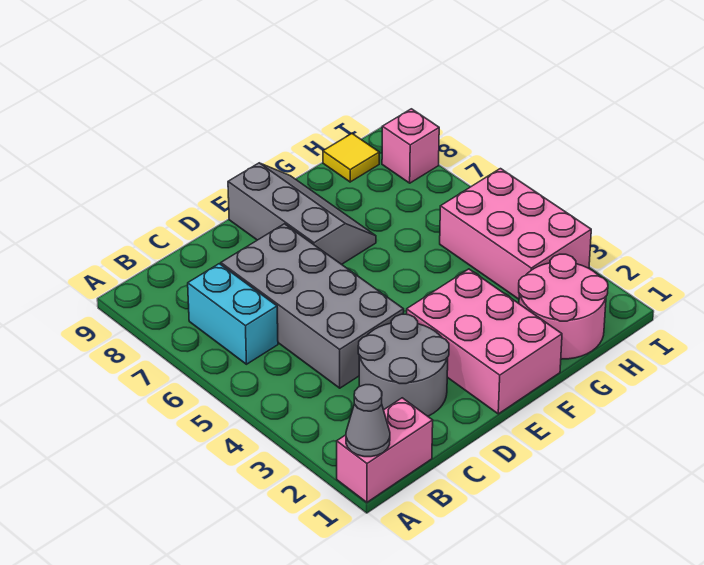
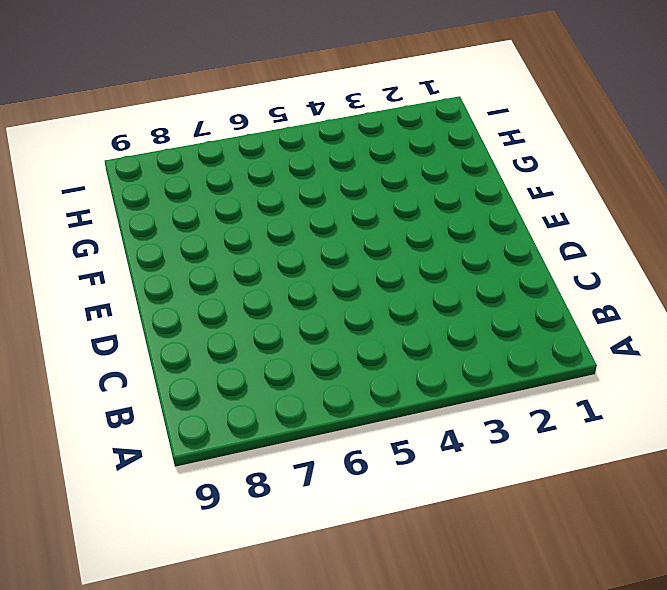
none -> pink brick A1:B1 level 1
none -> cyan brick B6:B7 level 1

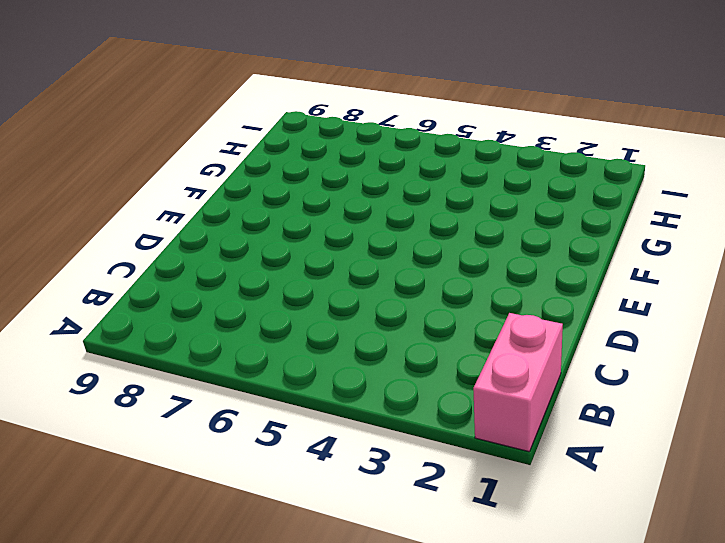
none -> cyan brick B6:B7 level 1
none -> grey round brick C2:D3 level 1

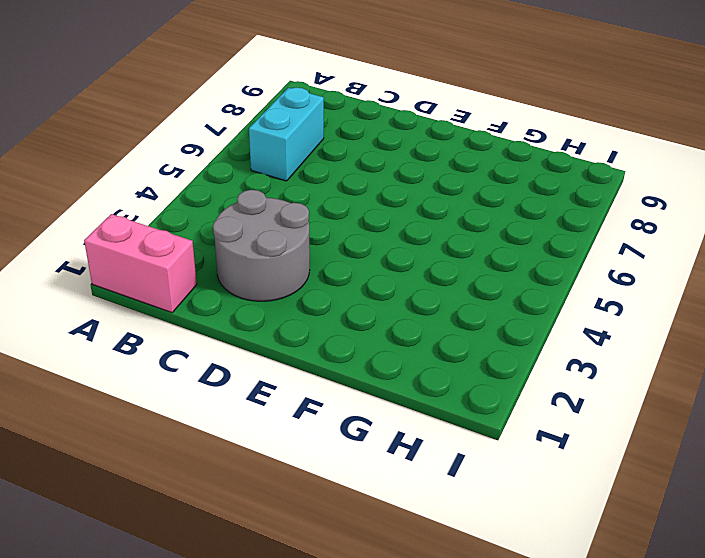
none -> grey brick C4:D7 level 1
none -> pink brick E1:F3 level 1

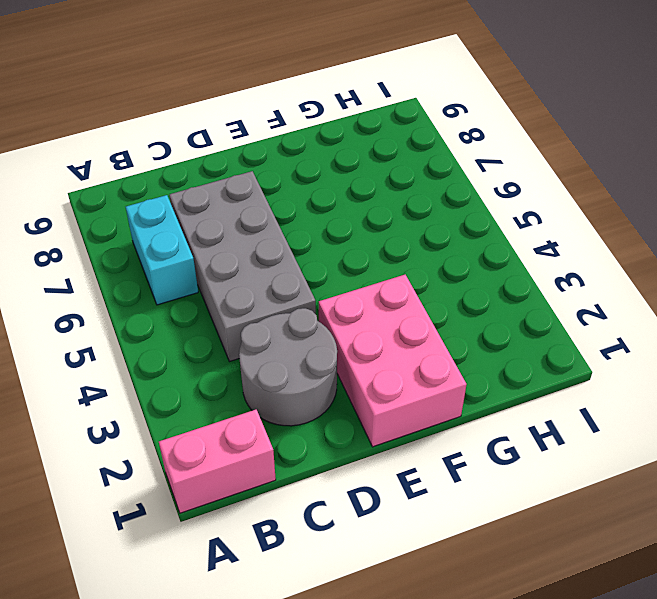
none -> grey slope E7:F9 level 1 top E
none -> pink round brick G1:H2 level 1

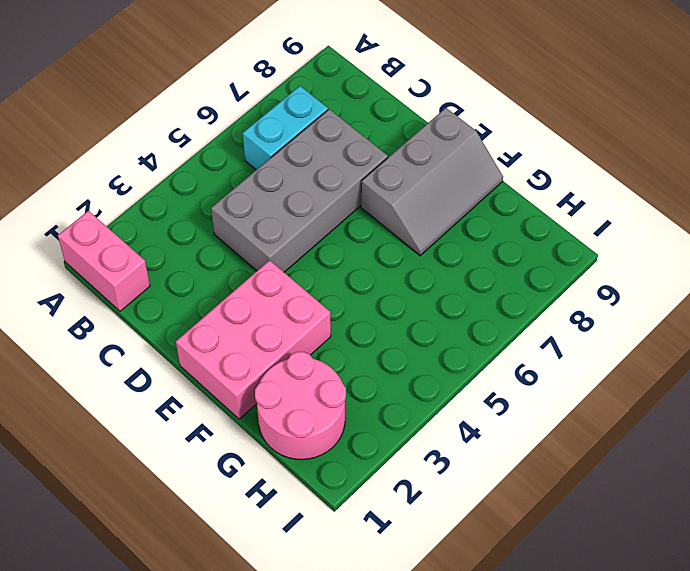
none -> grey round brick C2:D3 level 1
none -> pink brick H3:I5 level 1

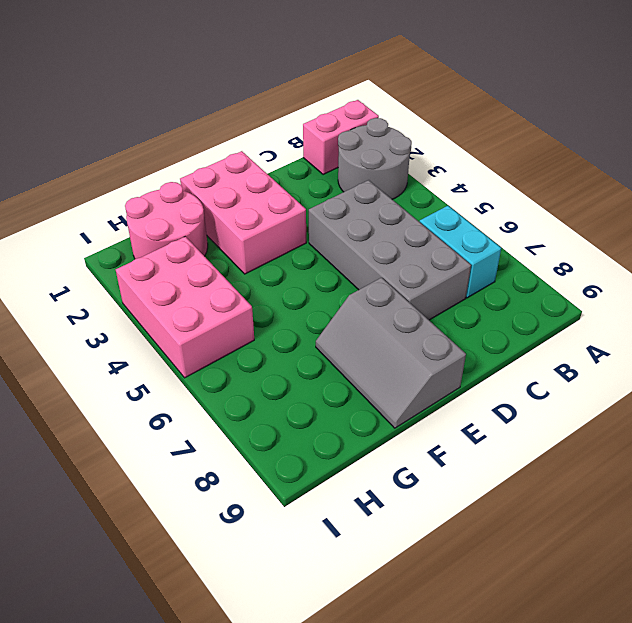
grey round brick A2:B3 level 1 -> grey round brick C2:D3 level 1
none -> yellow tile H9 level 1
none -> pink brick I8 level 1

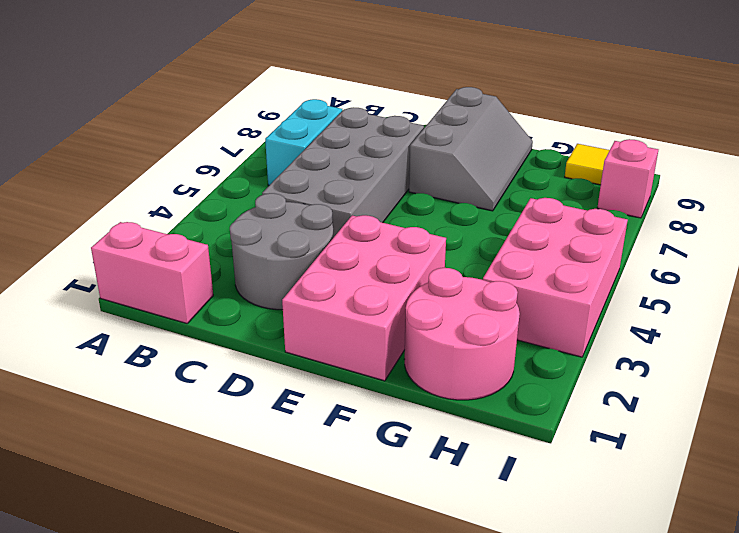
none -> grey cone A1 level 2

